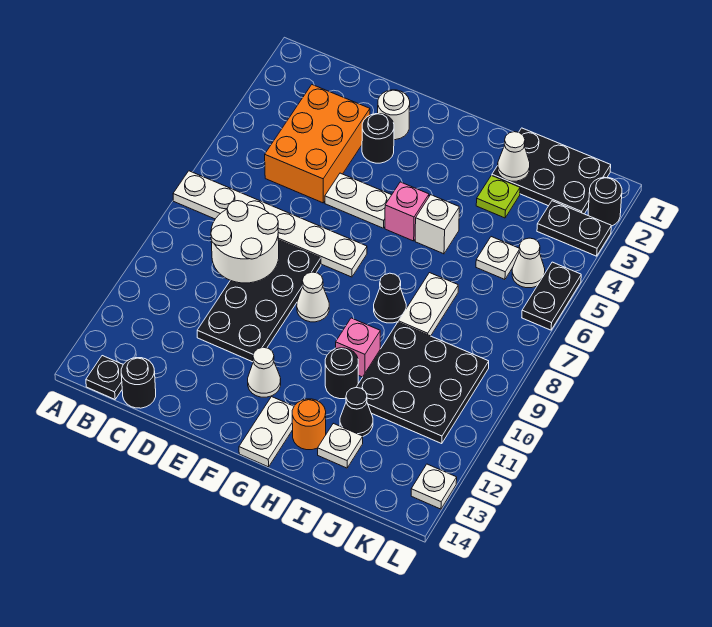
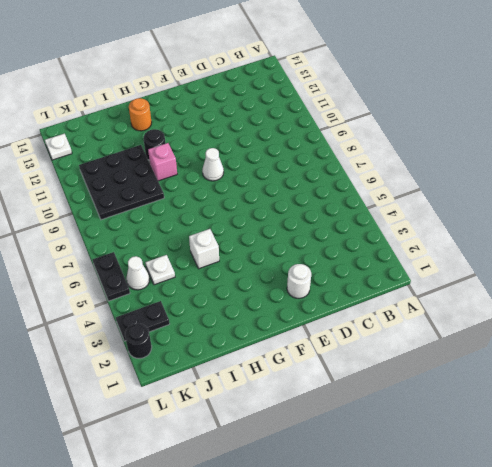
none -> white plate A7:F7 level 1
none -> black plate B14 level 1
none -> orange brick C3:D5 level 1
none -> black round brick C14 level 1

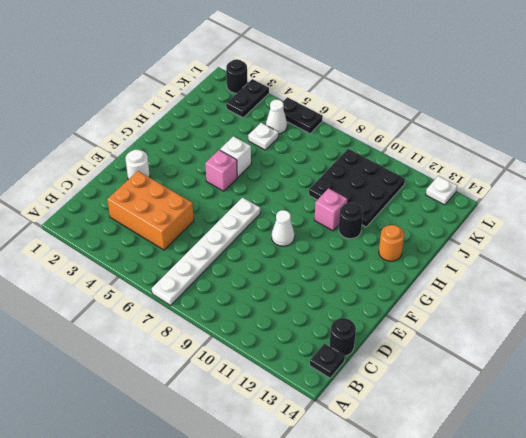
none -> black plate D8:E11 level 1
none -> black round brick E3 level 1
none -> white plate E5:F5 level 1
none -> white cone F12 level 1

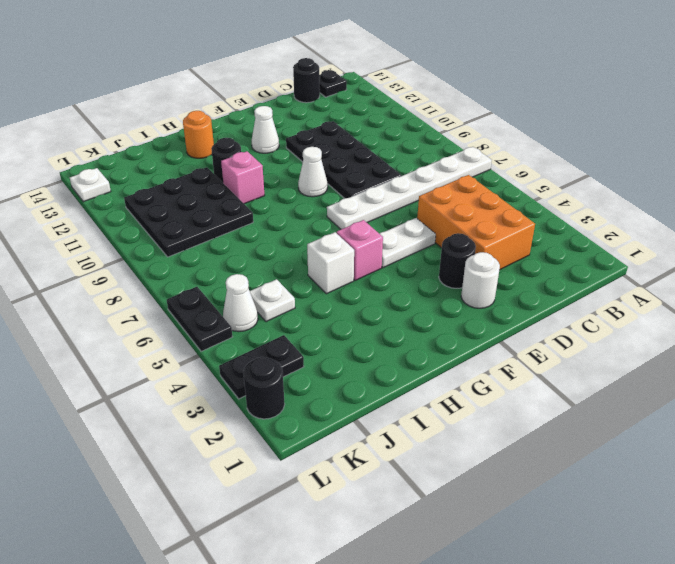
none -> white plate G13:G14 level 1
none -> black cone H8 level 1
none -> black plate I1:K2 level 1
none -> lime plate I3 level 1

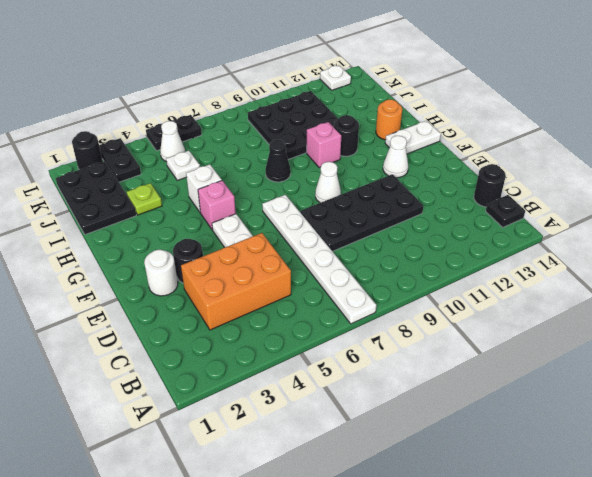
none -> white plate I7:I8 level 1
none -> black cone I12 level 1
none -> white plate I13 level 1
none -> white round brick C8:D9 level 2

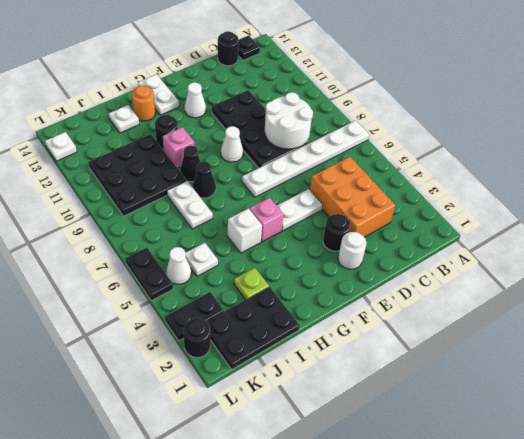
black cone H9 level 1 -> black cone I12 level 1
none -> white cone I2 level 2

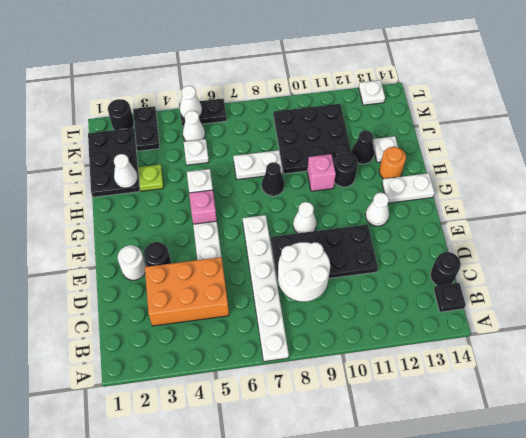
white cone L5 level 2 -> none

